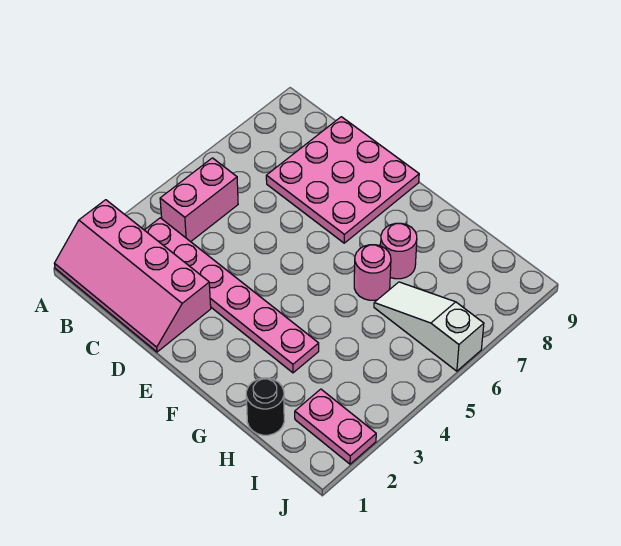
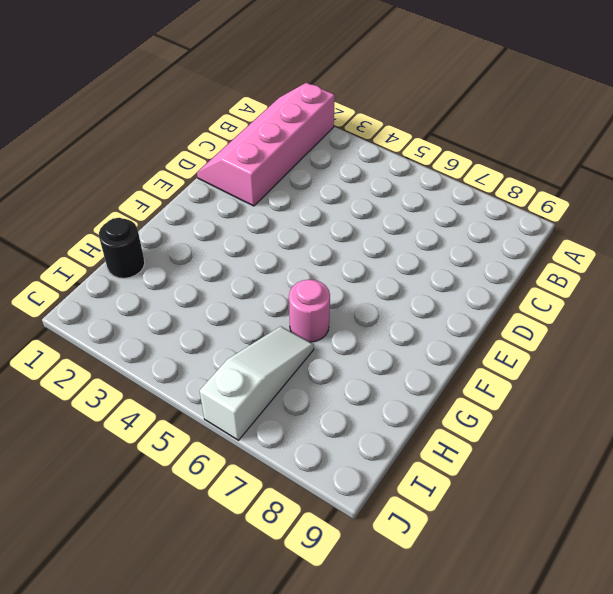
none -> pink plate B3:G3 level 1
none -> pink brick B4:B5 level 1

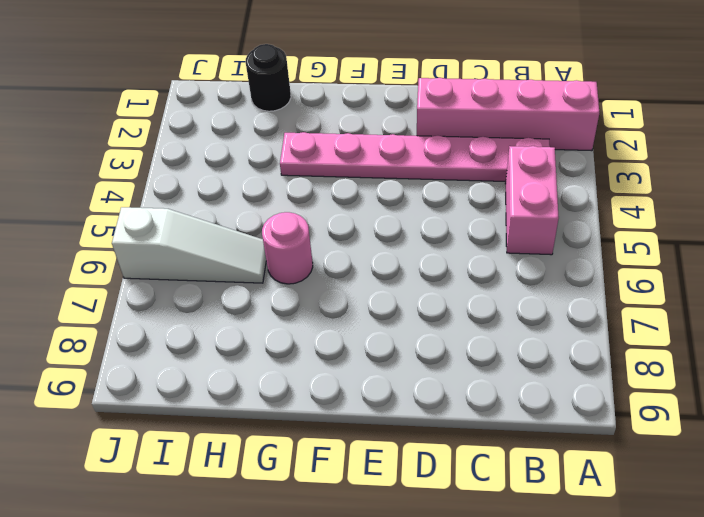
none -> pink plate C7:E9 level 1
none -> pink round brick G7 level 1

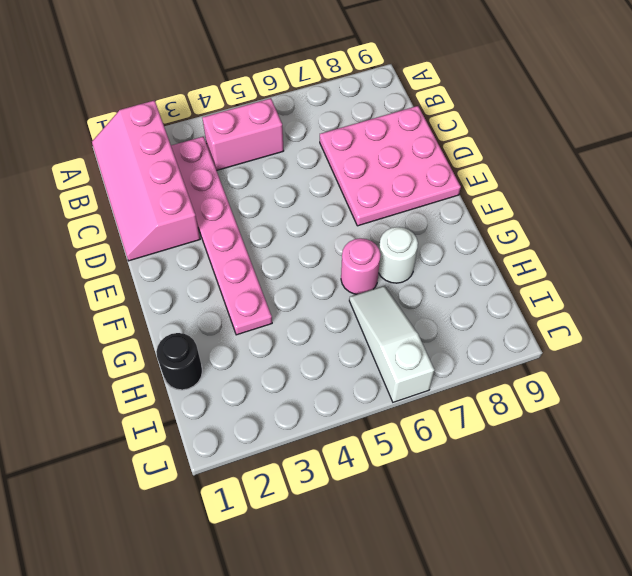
white round brick G7 level 1 -> pink round brick G7 level 1
none -> pink plate I2:J2 level 1

